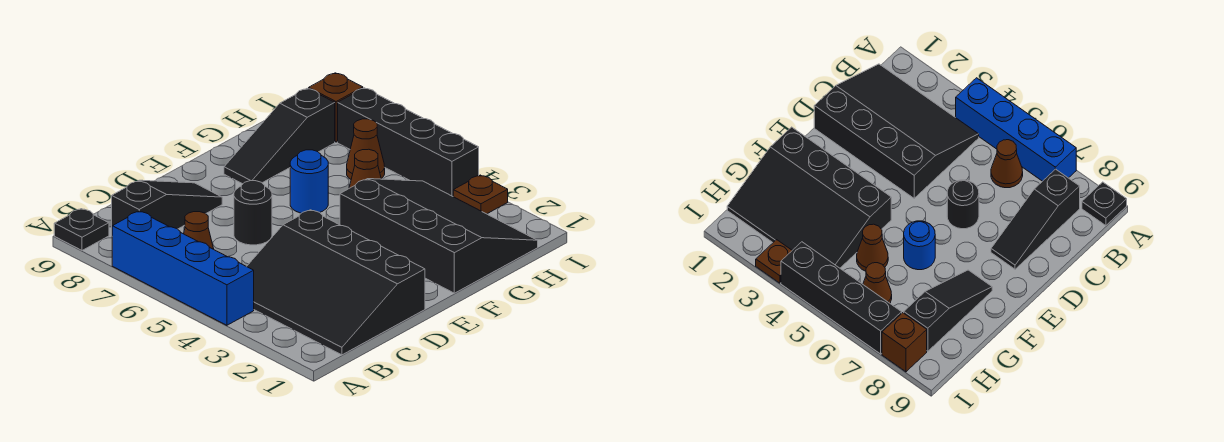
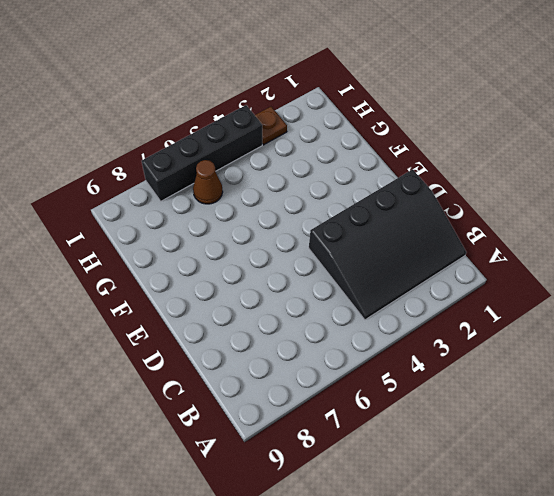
none -> blue brick A4:A7 level 1
none -> black plate A9 level 1
none -> brown cone B6 level 1

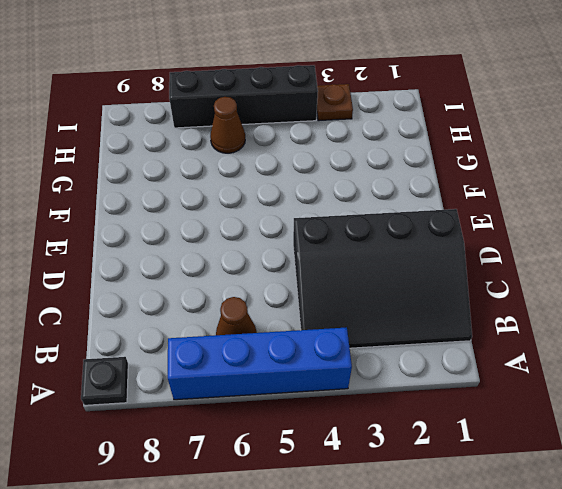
none -> black slope B8:D8 level 1 top B
none -> black round brick D6 level 1
none -> black slope F1:H4 level 1 top F

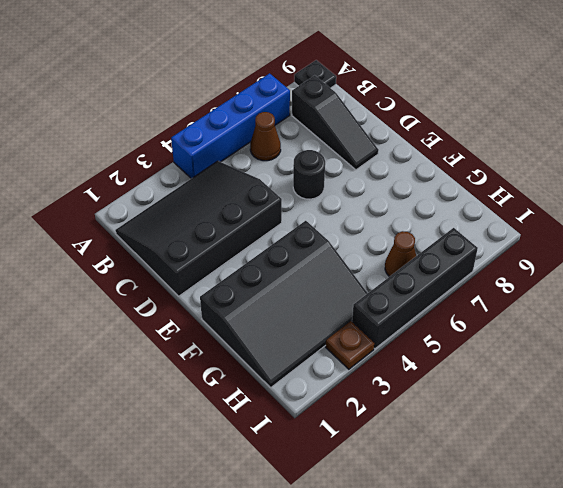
none -> blue round brick F6 level 1
none -> black slope F8:H8 level 1 top H
none -> brown cone G5 level 1

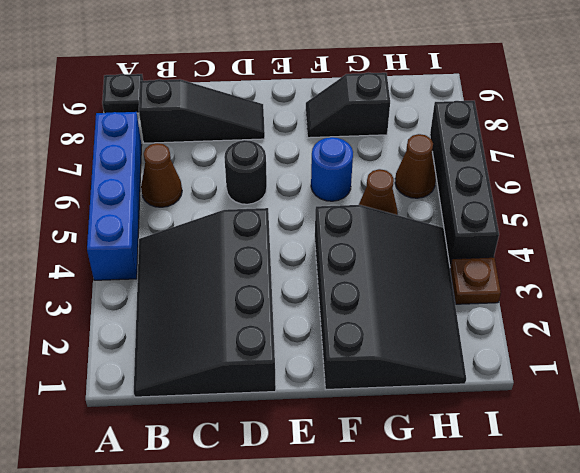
black slope F8:G8 level 1 top G -> black slope F8:H8 level 1 top H
none -> brown brick I8 level 1

